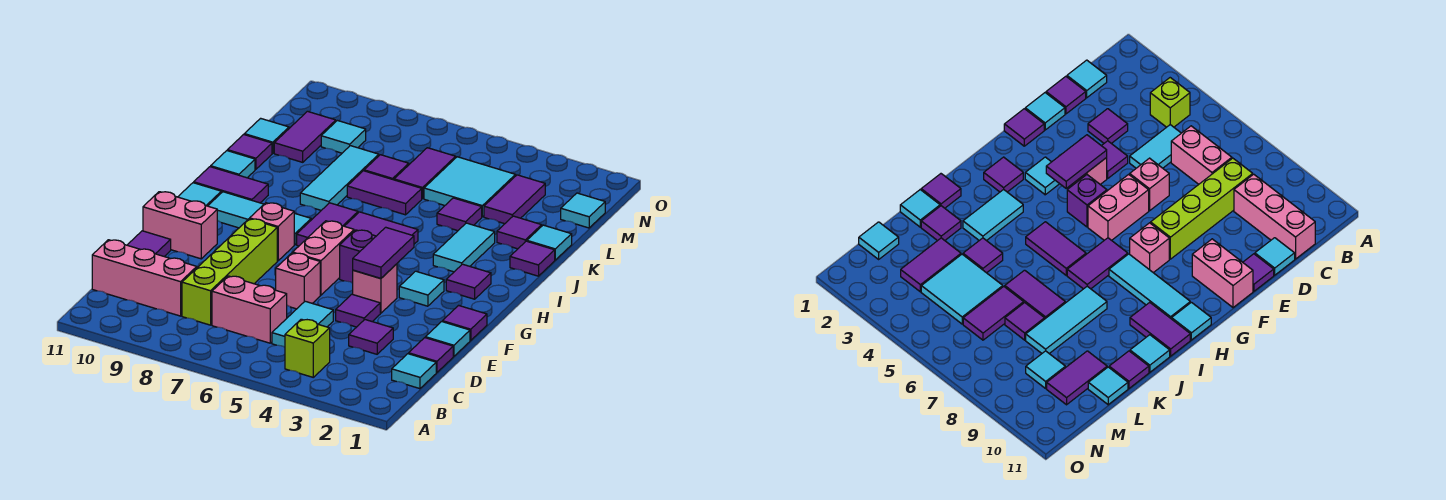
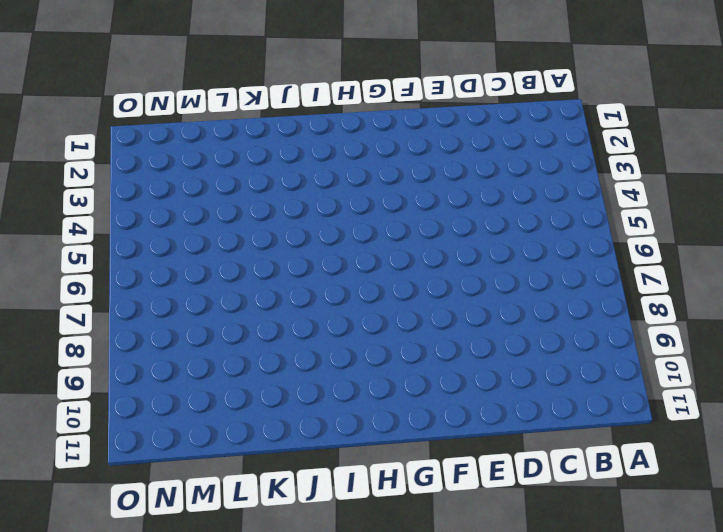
none -> lime brick B4 level 1
none -> cyan tile C1 level 1
none -> cyan tile C5:D5 level 1
none -> pink brick C6:C7 level 1

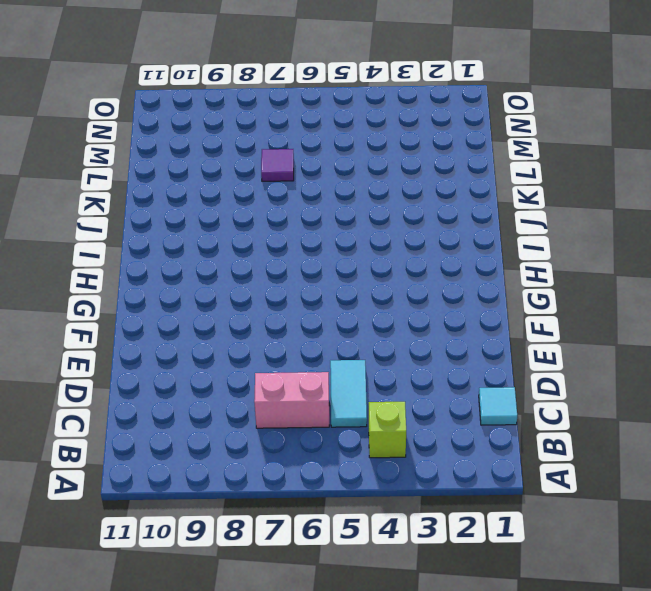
none -> lime brick C8:F8 level 1
none -> pink brick C9:C11 level 1
none -> purple tile D1 level 1
none -> purple tile D3 level 1

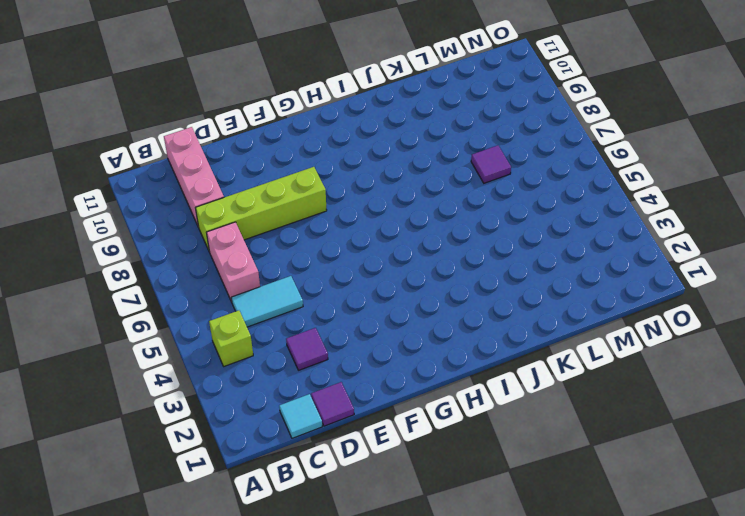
none -> cyan tile D11 level 1
none -> cyan tile E1 level 1
none -> purple tile E4 level 1
none -> pink brick E6 level 1

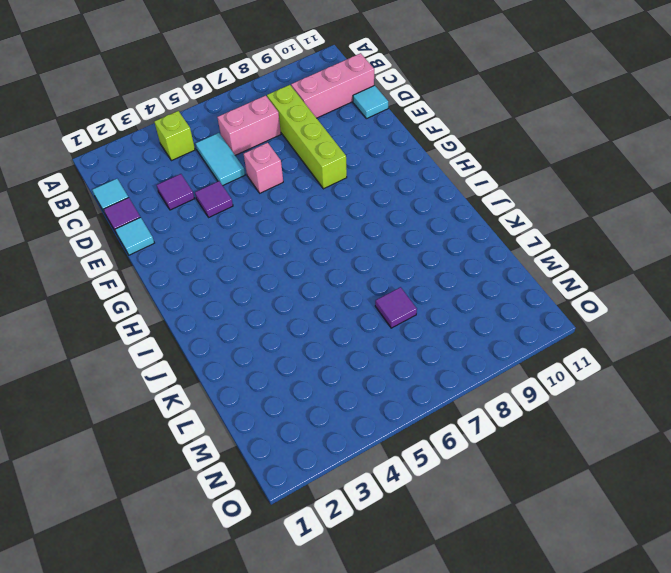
none -> purple tile E11 level 1
none -> purple tile F1 level 1
none -> pink brick F4 level 1
none -> pink brick F6:G6 level 1

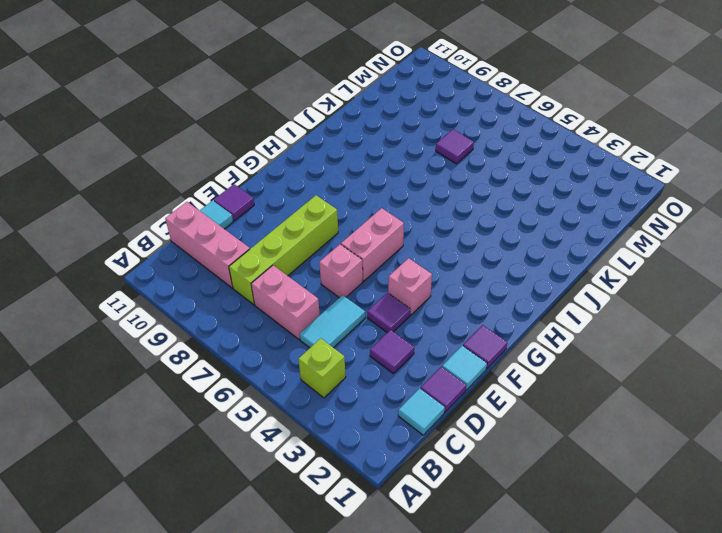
none -> pink brick F10:F11 level 1
none -> cyan tile G3 level 1
none -> purple brick G5 level 1
none -> pink brick G8 level 1

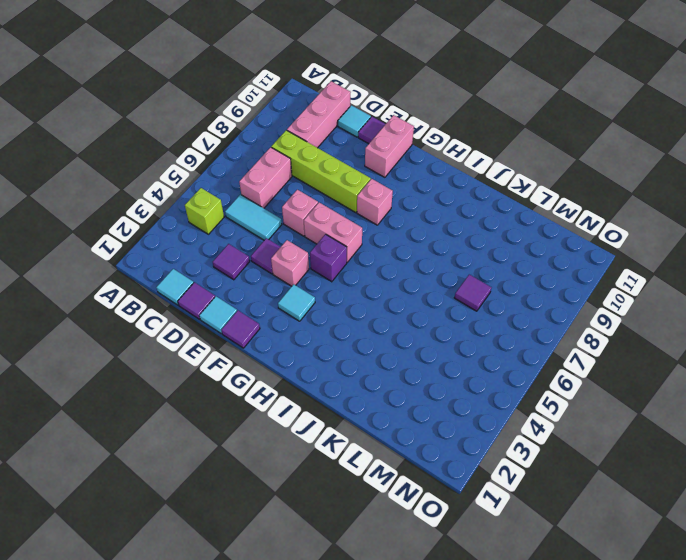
none -> purple tile H2 level 1
none -> purple tile H7:I7 level 1
none -> cyan tile H8:H10 level 1
none -> cyan tile H11 level 1

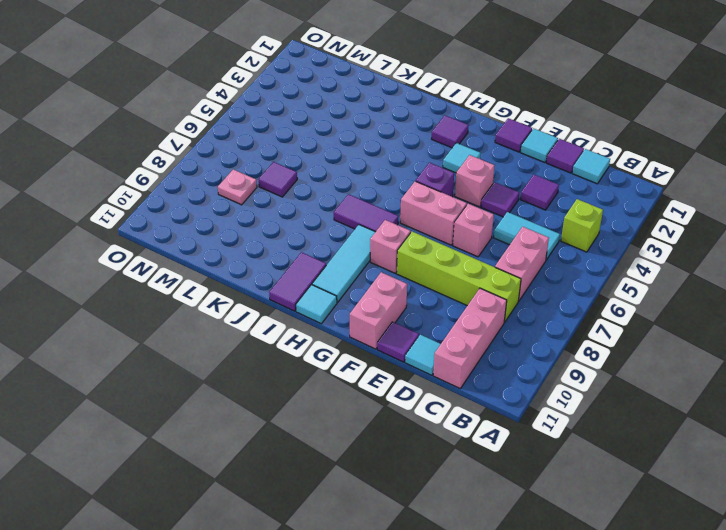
pink plate M8 level 1 -> none
none -> cyan tile I3:J3 level 1
none -> purple tile I5:I6 level 1
none -> purple tile J1 level 1
none -> cyan tile J8:L8 level 1

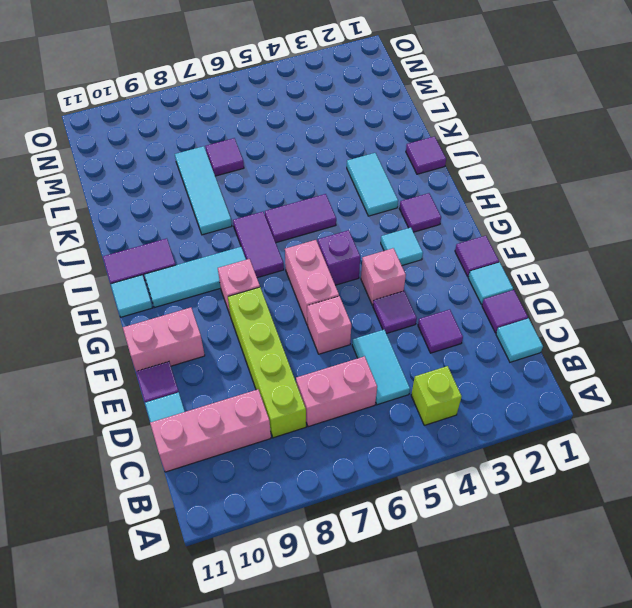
none -> cyan tile J11 level 1
none -> cyan tile K1 level 1
none -> purple tile K2 level 1
none -> purple tile K4 level 1

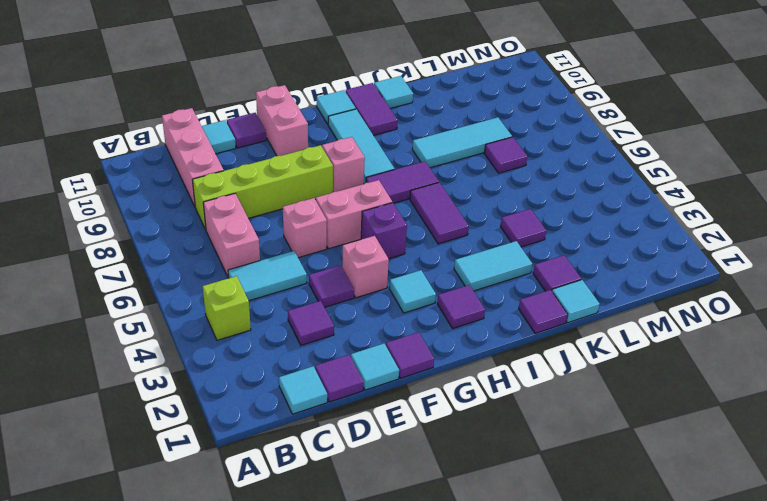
none -> purple tile K6:K7 level 1
none -> purple tile K11 level 1
none -> purple tile L3:M3 level 1
none -> cyan tile L4:M5 level 1

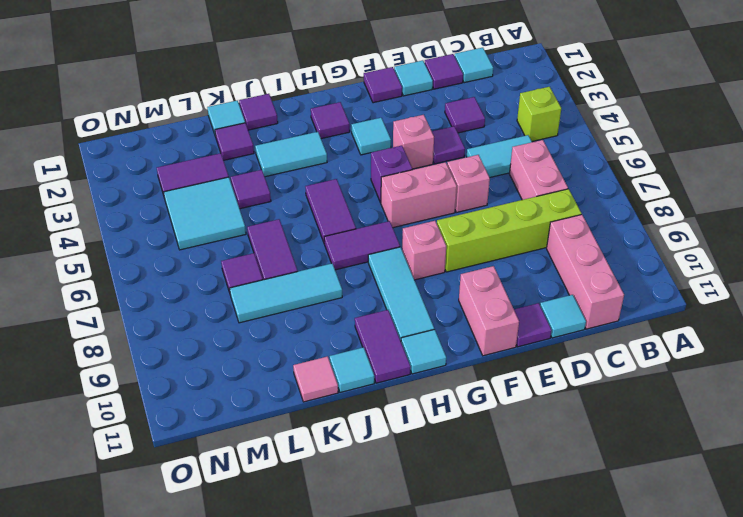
pink tile K11 level 1 -> purple tile K11 level 1
none -> purple tile L6:M6 level 1
none -> purple tile L10:M10 level 1
none -> cyan tile L11 level 1
none -> cyan tile M1 level 1

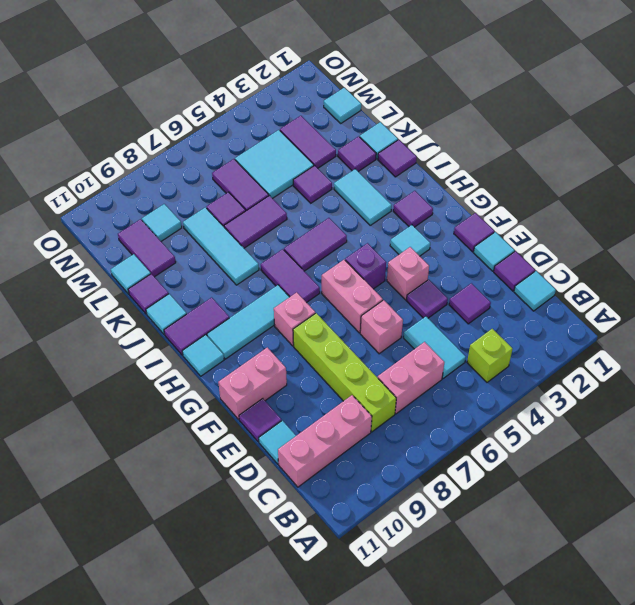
none -> purple tile F4:G4 level 2

